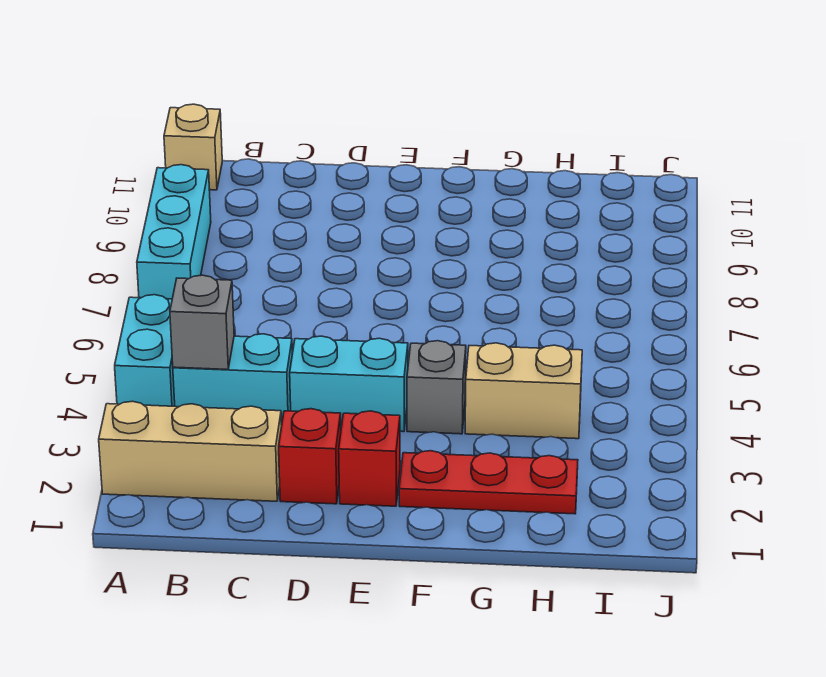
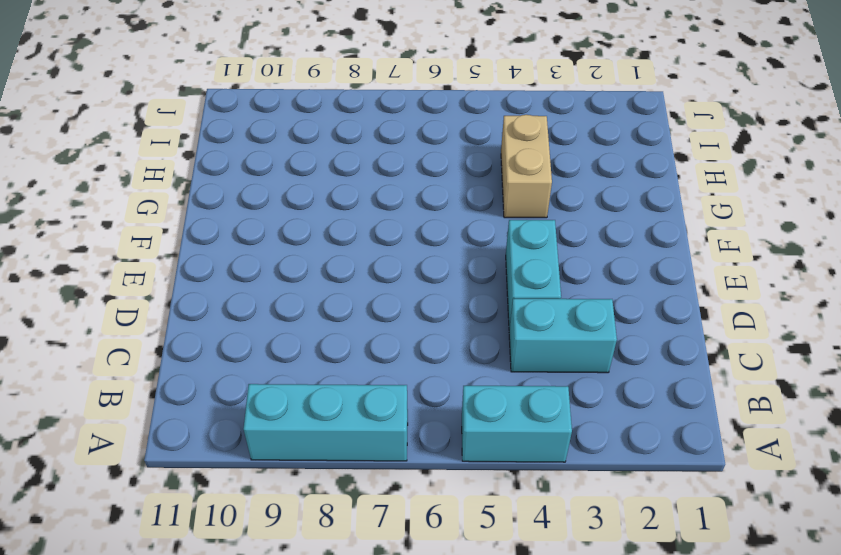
cyan brick C3:C4 level 1 -> cyan brick B4:C4 level 1
none -> tan brick A2:C2 level 1
none -> tan brick A11 level 1
none -> red brick D2 level 1

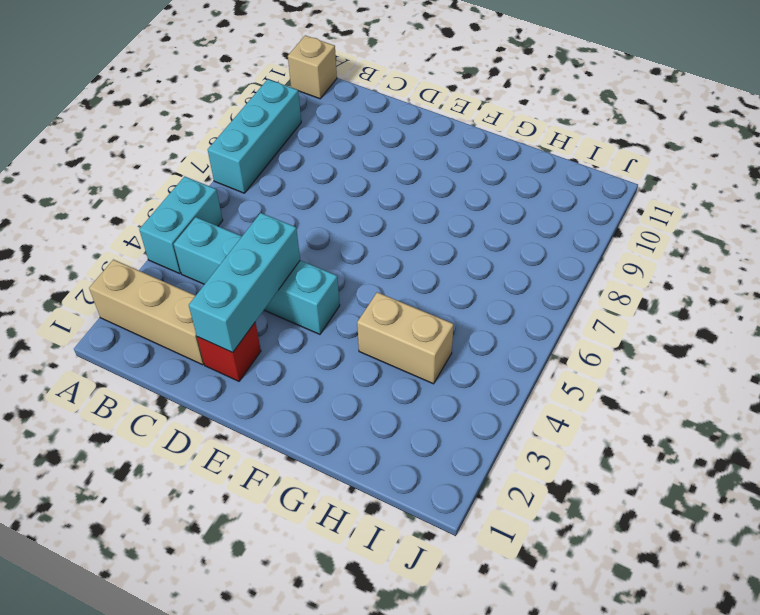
cyan brick D2:D4 level 2 -> none
none -> red brick E2 level 1
none -> red plate F2:H2 level 1
none -> grey brick F4 level 1

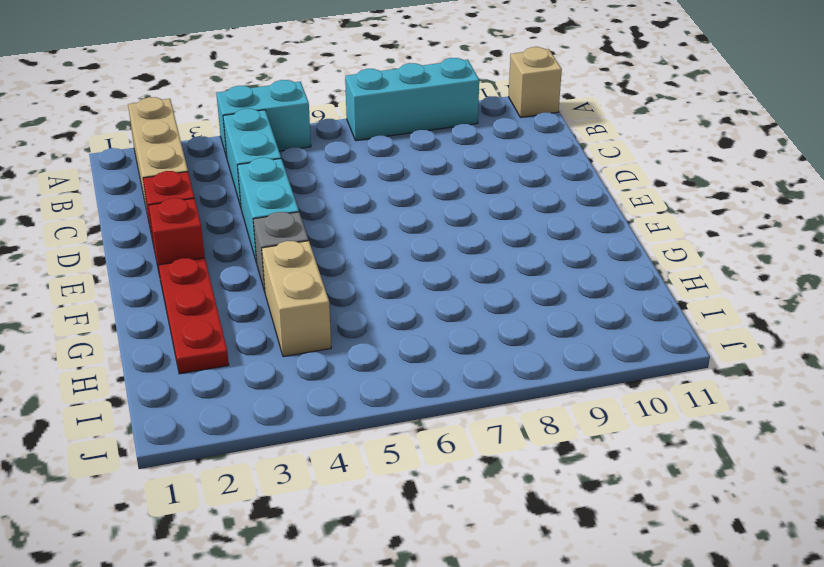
none -> grey brick B4 level 2

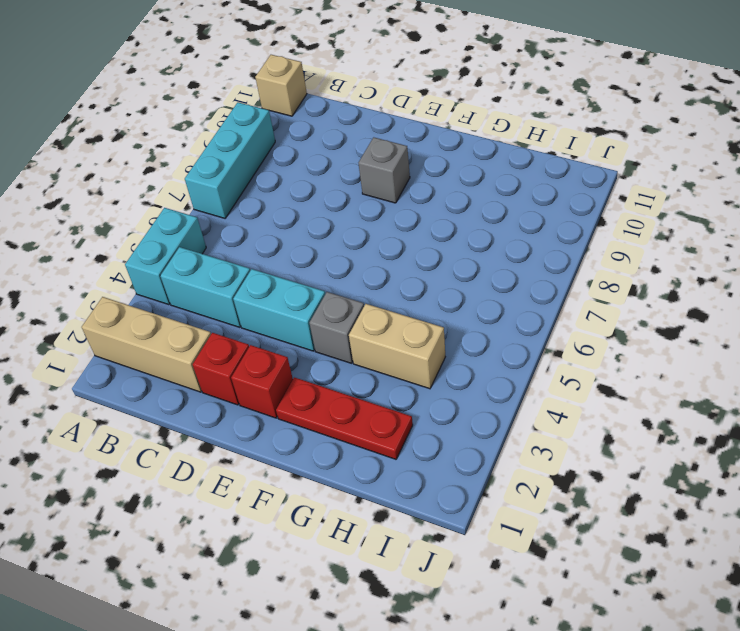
grey brick E9 level 1 -> grey brick B4 level 2

